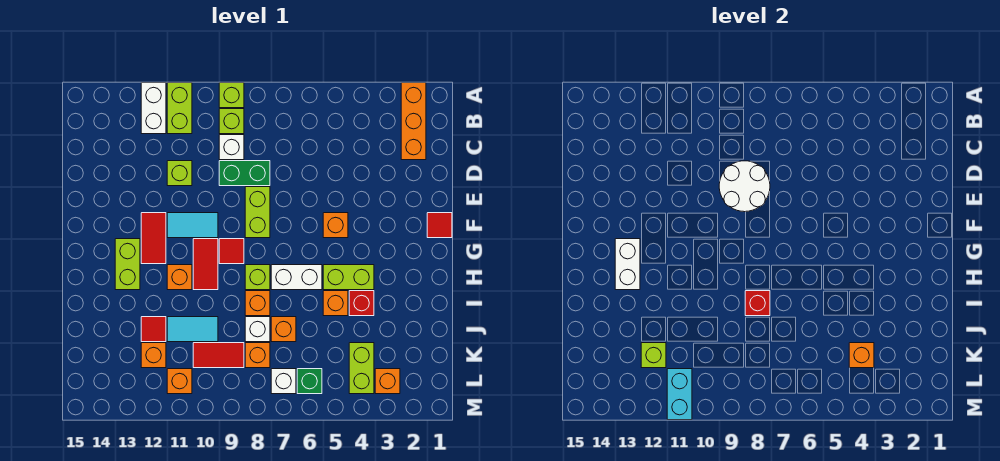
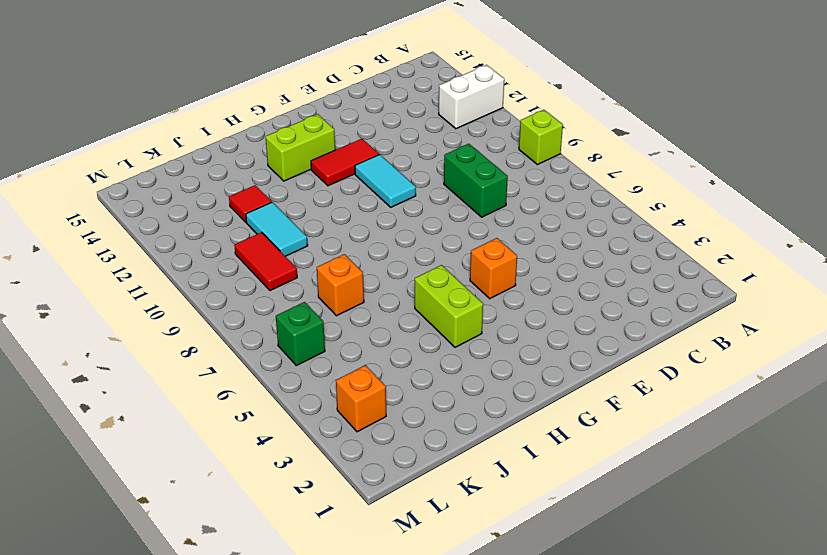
none -> orange brick A2:C2 level 1
none -> lime brick A11:B11 level 1
none -> lime brick B9 level 1
none -> white brick C9 level 1

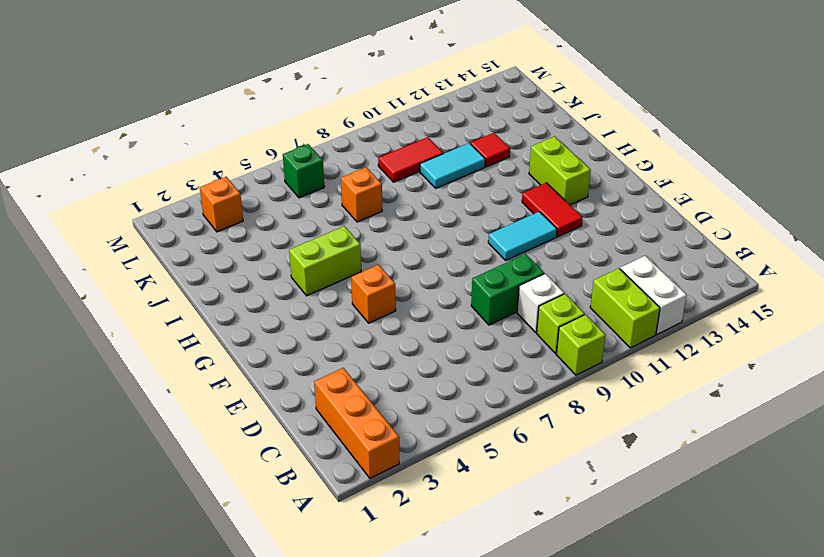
none -> lime brick D11 level 1
none -> lime brick E8:F8 level 1
none -> red tile F1 level 1
none -> red tile G9 level 1

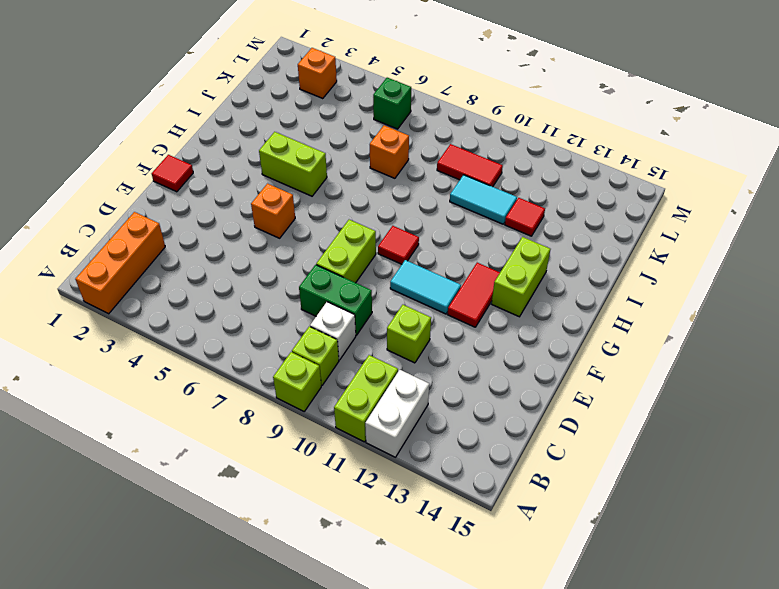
none -> red tile G10:H10 level 1
none -> white brick H6:H7 level 1
none -> lime brick H8 level 1
none -> orange brick H11 level 1

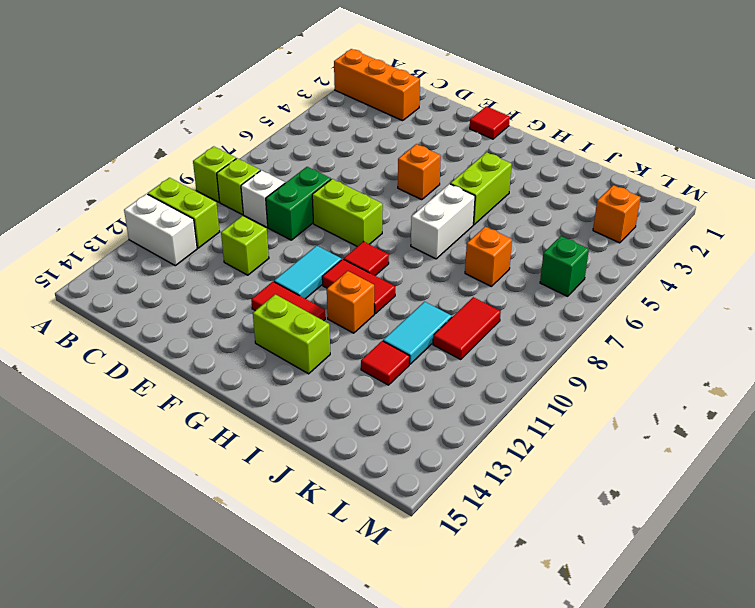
none -> lime brick H8 level 1
none -> red brick I4 level 1
none -> orange brick I5 level 1
none -> orange brick I8 level 1

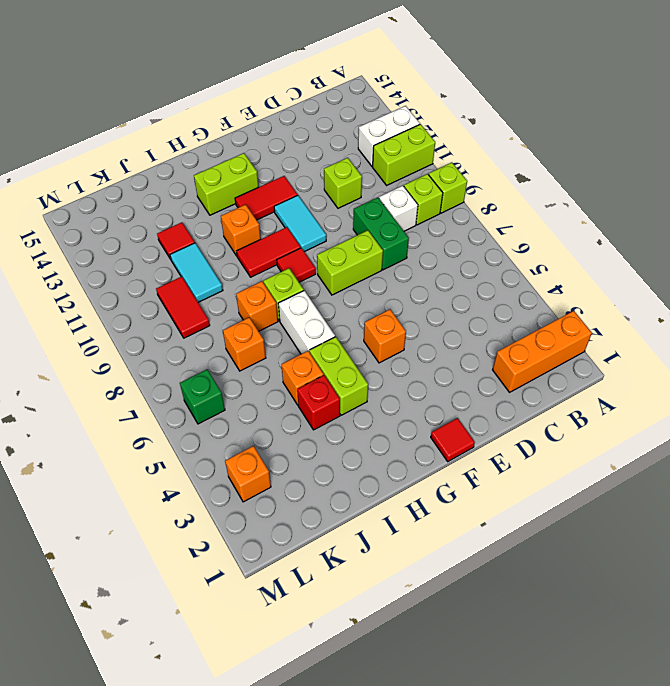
none -> white brick J8 level 1
none -> lime brick K4:L4 level 1
none -> orange brick K8 level 1
none -> orange brick K12 level 1

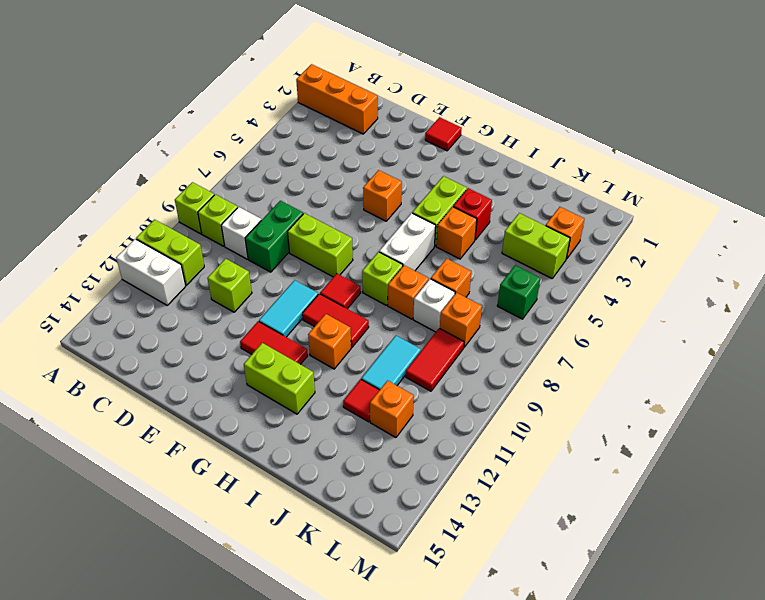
none -> white brick L7 level 1
none -> orange brick L11 level 1
none -> white round brick D8:E9 level 2
none -> white brick G13:H13 level 2

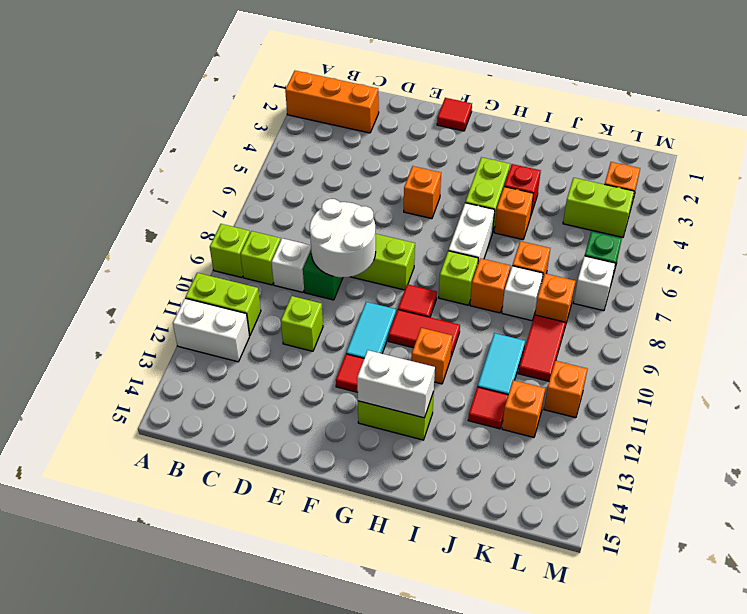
none -> red brick I8 level 2
none -> orange brick K4 level 2
none -> lime brick K12 level 2
none -> cyan brick L11:M11 level 2

